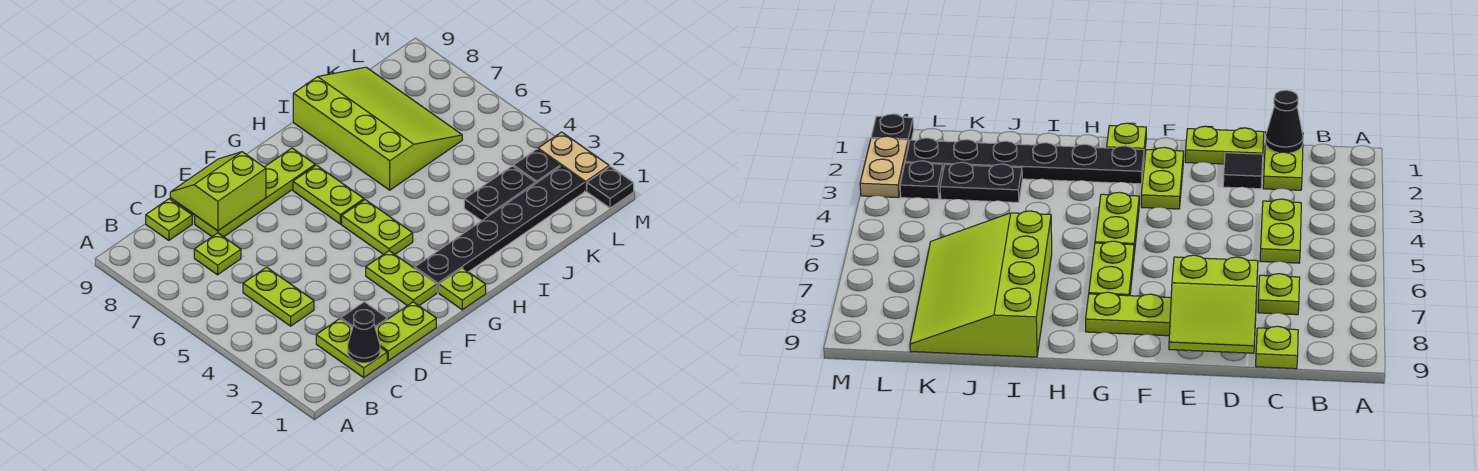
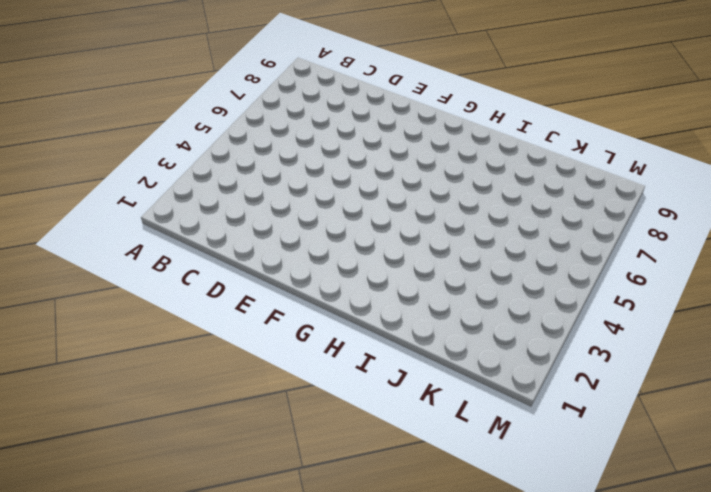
none -> lime plate C1:C2 level 1
none -> lime plate C4:C5 level 1
none -> lime plate C7 level 1

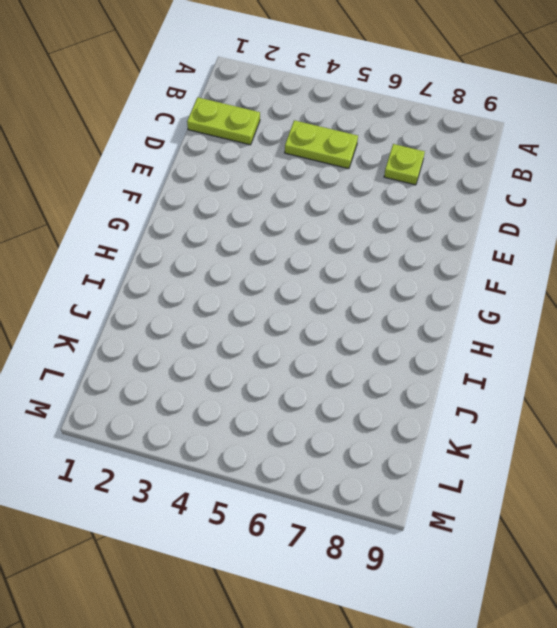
none -> lime plate C9 level 1
none -> lime plate D1:E1 level 1
none -> black tile D2 level 1

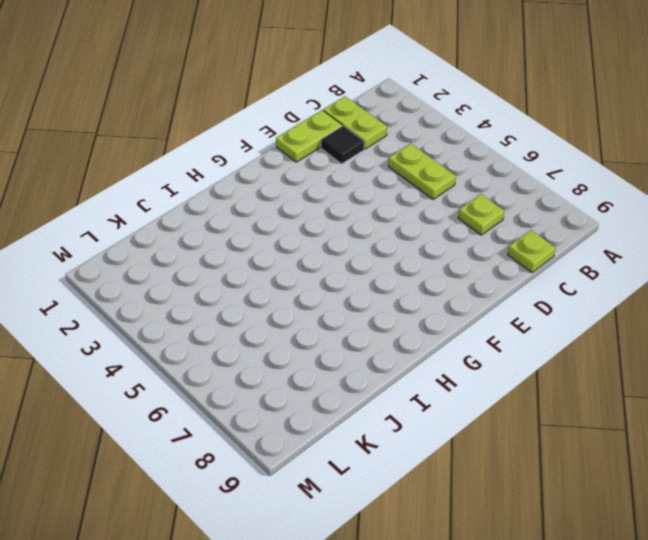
none -> lime plate D8:G8 level 1
none -> lime plate F2:F3 level 1
none -> lime plate G1 level 1

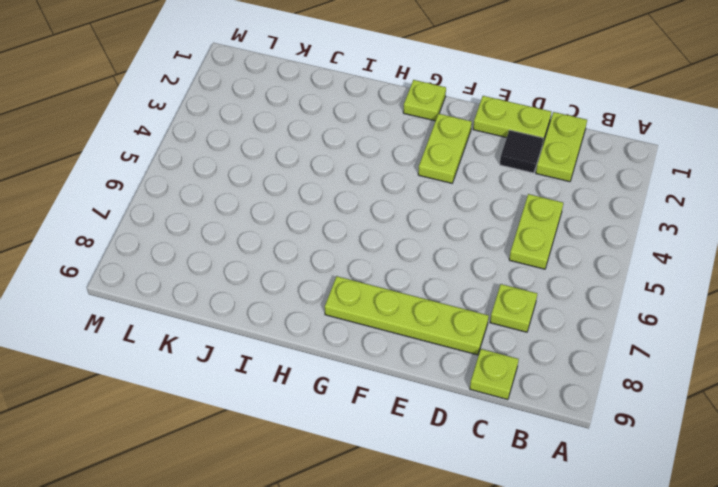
none -> black plate G2:L2 level 1
none -> lime plate G4:G5 level 1
none -> lime plate G6:G7 level 1

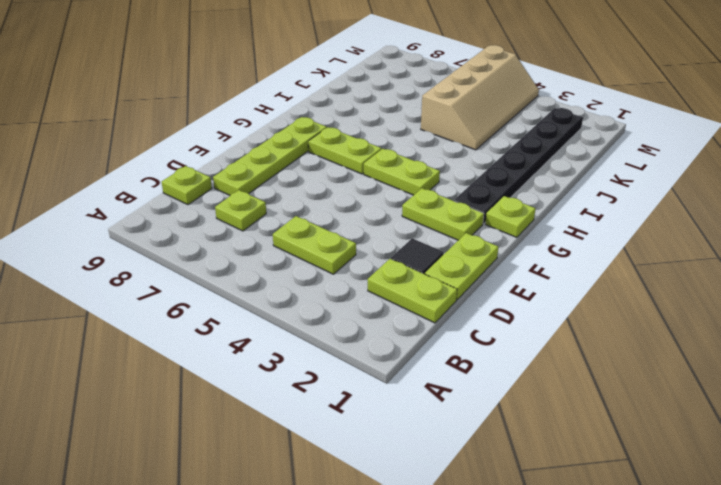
tan slope J4:M5 level 1 top 5 -> none
none -> lime slope I6:K9 level 1 top I
none -> black plate J3:K3 level 1
none -> black plate L3 level 1

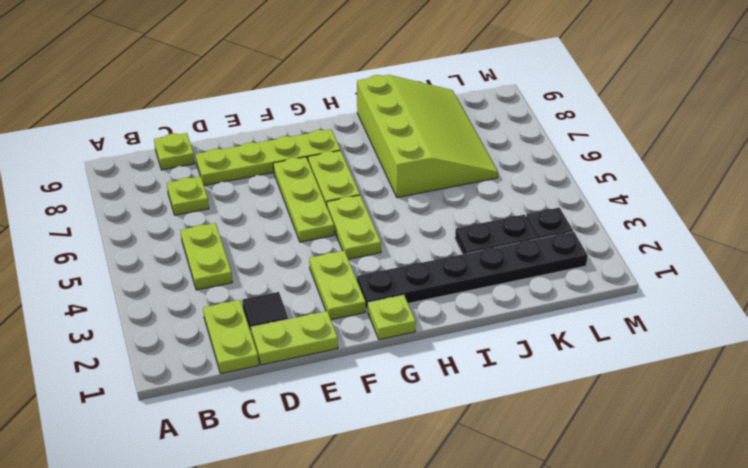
lime plate F5:F7 level 1 -> none
none -> black plate M1 level 1
none -> tan plate M2:M3 level 1
none -> black cone C1 level 2

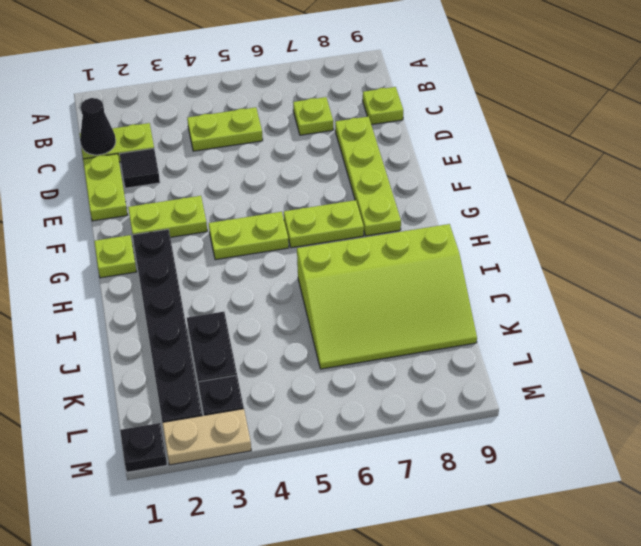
none -> lime slope D8:E9 level 2 top 8

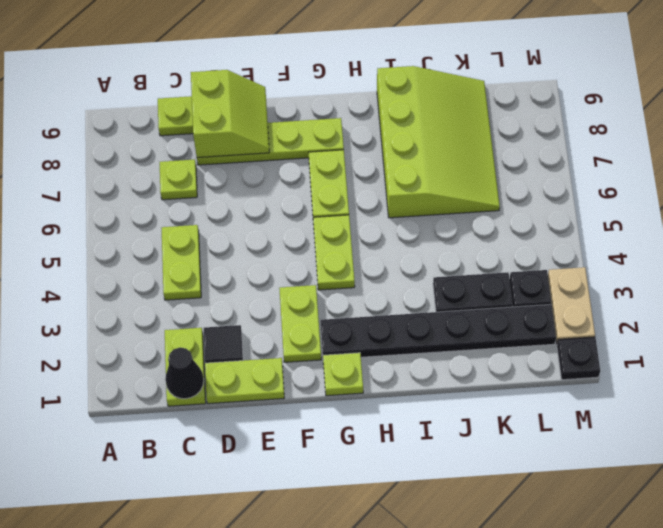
lime slope D8:E9 level 2 top D -> lime slope D8:E9 level 2 top 8

